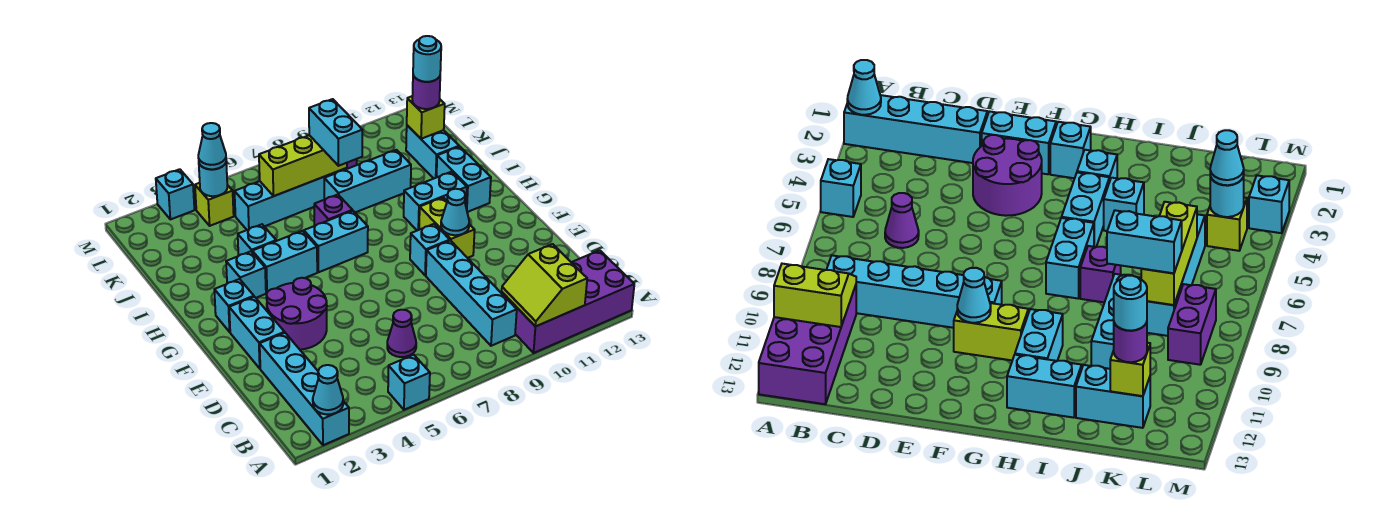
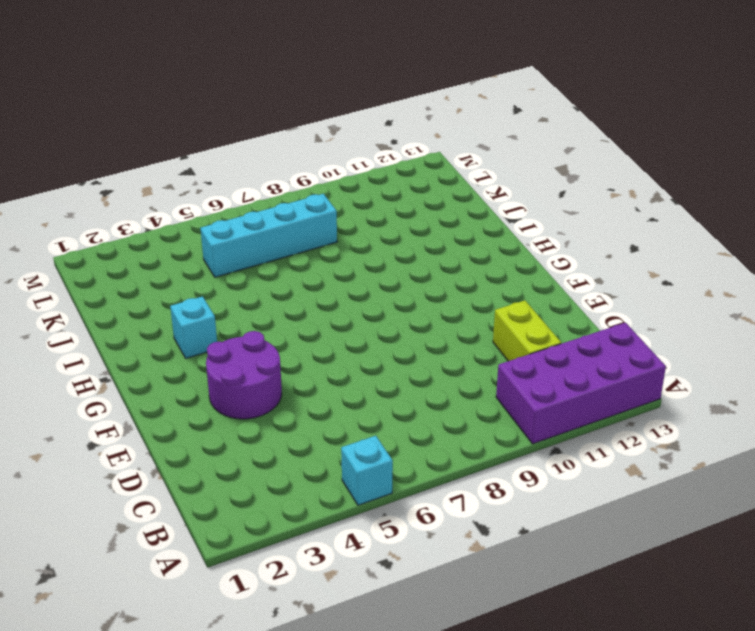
lime brick C11:D11 level 1 -> lime brick F10:G10 level 1
none -> cyan brick A2:D2 level 1
none -> cyan brick B9:E9 level 1
none -> purple cone C6 level 1
none -> cyan brick E2:F2 level 1

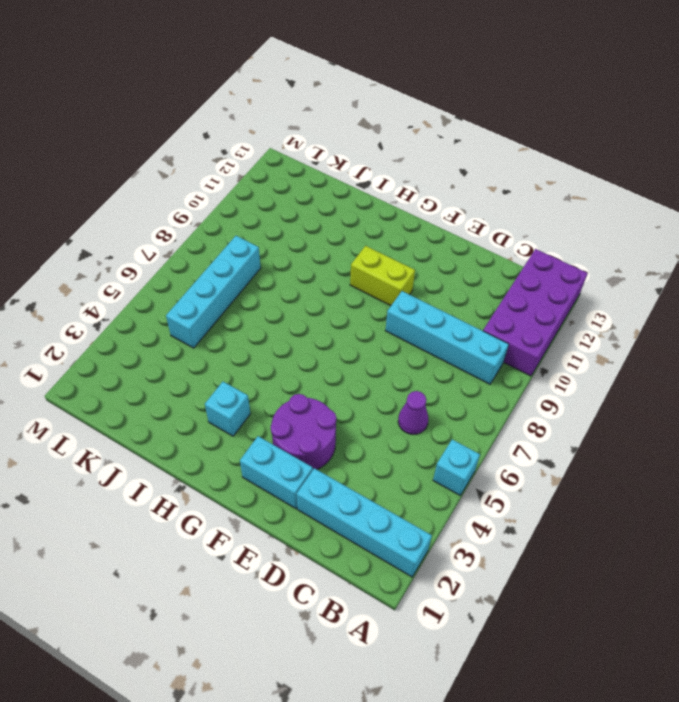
none -> cyan brick F9 level 1
none -> cyan brick G2 level 1
none -> cyan brick H4:H5 level 1
none -> cyan brick H6:H7 level 1

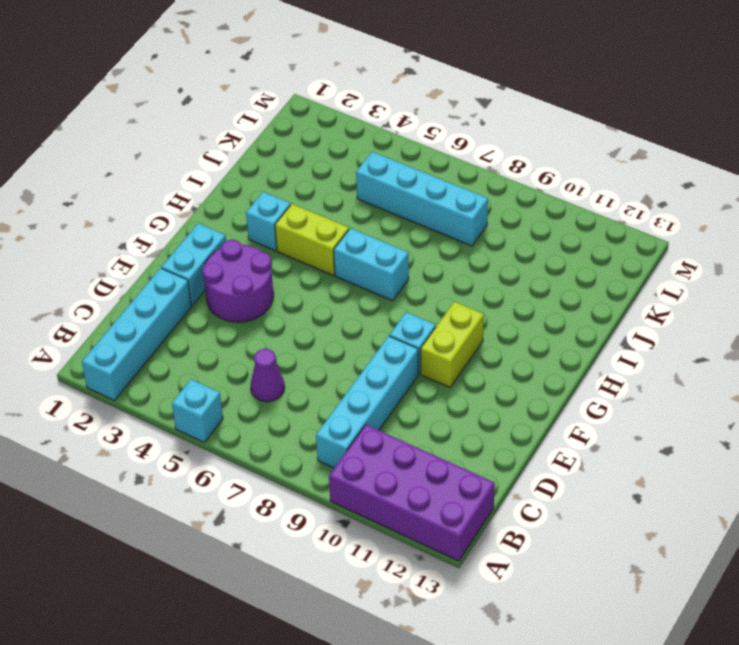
lime brick H4:H5 level 1 -> cyan brick H4:H5 level 1
none -> cyan brick G2 level 1
none -> cyan brick H10:H11 level 1
none -> cyan brick H12:I12 level 1
none -> cyan brick I4 level 1

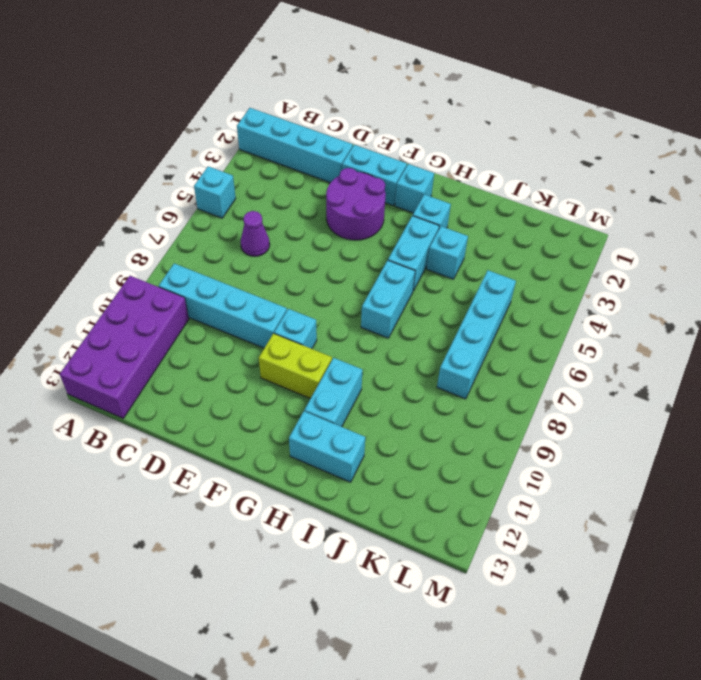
none -> purple brick I7 level 1
none -> cyan brick J8:J10 level 1
none -> cyan brick J12:K12 level 1
none -> lime brick L4 level 1

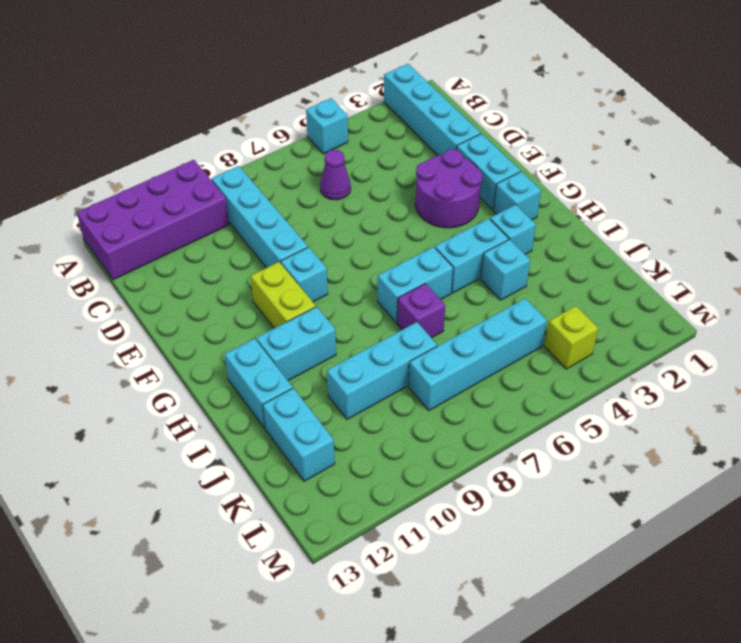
none -> purple brick L8:L9 level 1
none -> cyan brick M3 level 1
none -> cyan cone A2 level 2
none -> lime slope A10:B11 level 2 top 11

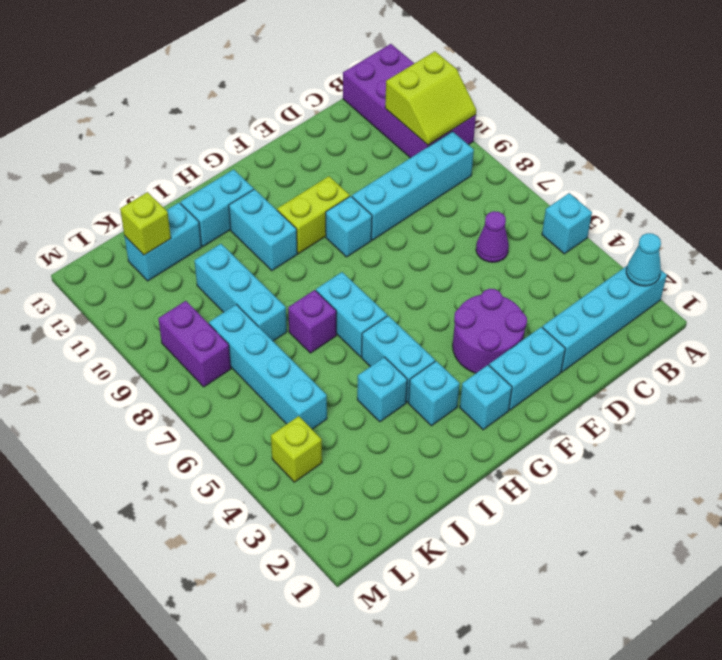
none -> cyan brick M3 level 1
none -> cyan cone F10 level 2
none -> lime brick K6:K8 level 2
none -> cyan round brick L4 level 2

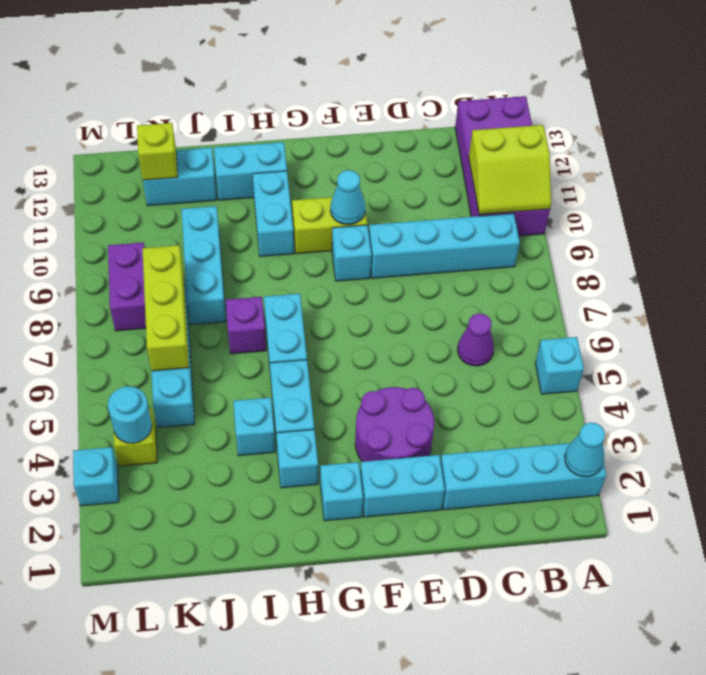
none -> cyan brick J8:K8 level 3
none -> purple round brick K12 level 3
none -> cyan cone L4 level 3
none -> cyan round brick K12 level 4

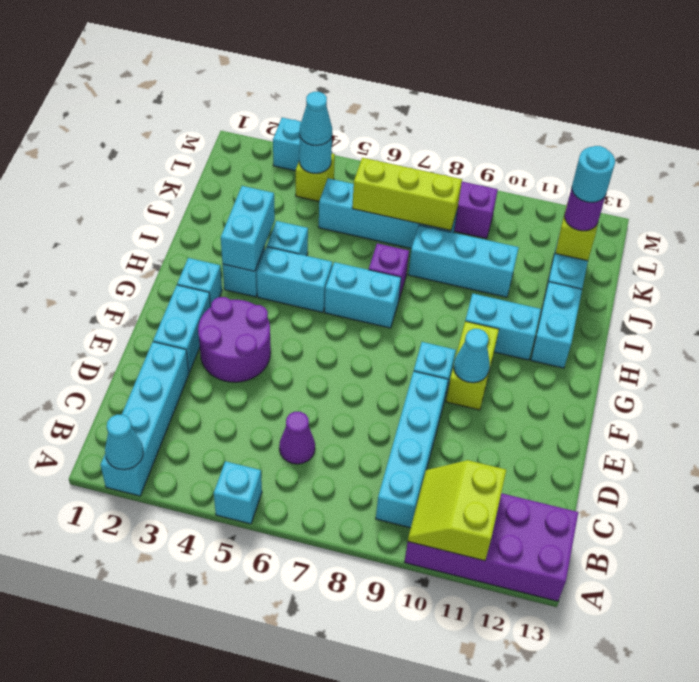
cyan brick H3:I3 level 2 -> cyan brick J8:K8 level 3

